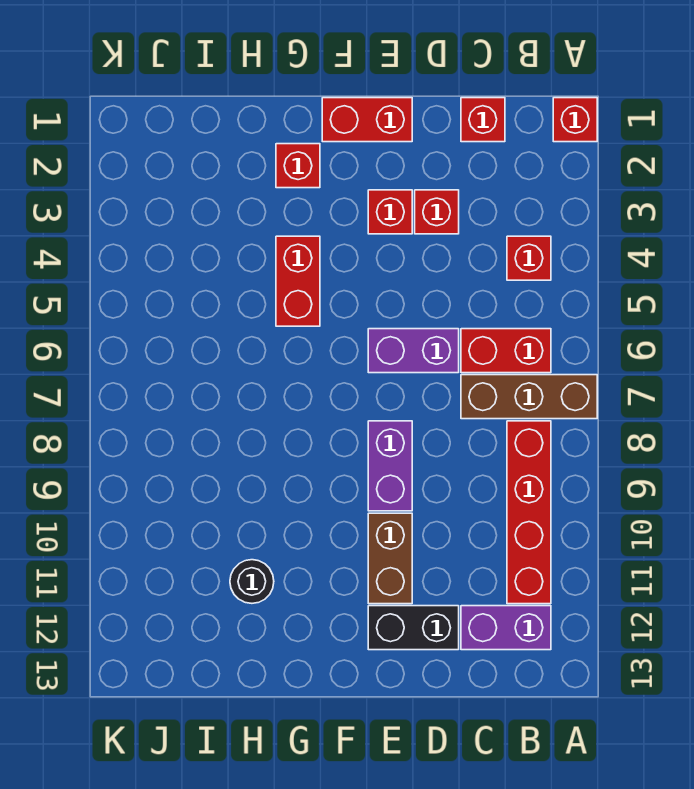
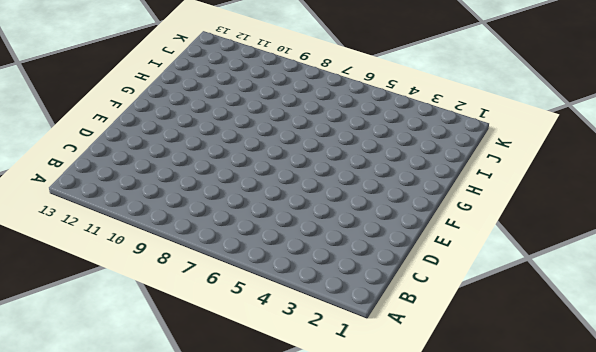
none -> red brick A1 level 1
none -> brown brick A7:C7 level 1
none -> red brick B4 level 1

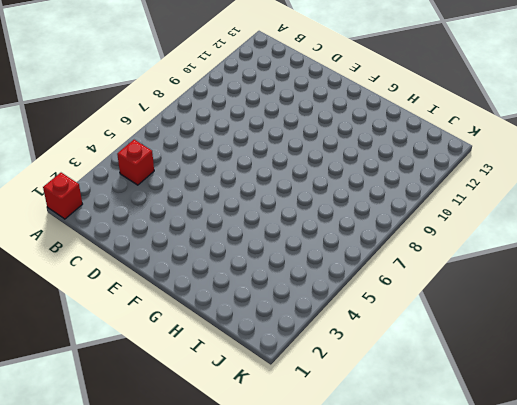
none -> brown brick A7:C7 level 1
none -> red brick B6:C6 level 1
none -> red brick B8:B11 level 1

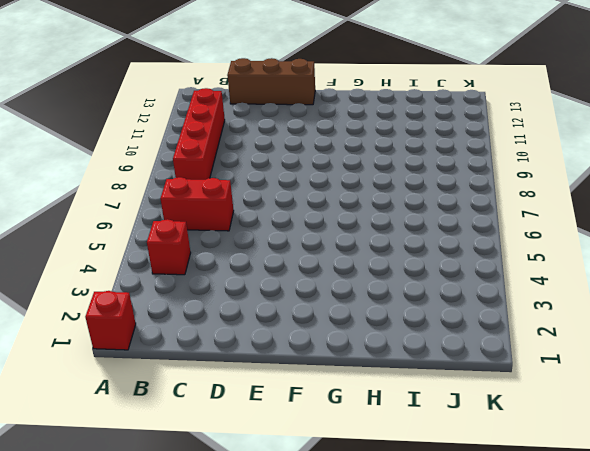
brown brick C13:E13 level 1 -> brown brick A7:C7 level 1
none -> purple brick B12:C12 level 1
none -> red brick C1 level 1
none -> red brick D3 level 1

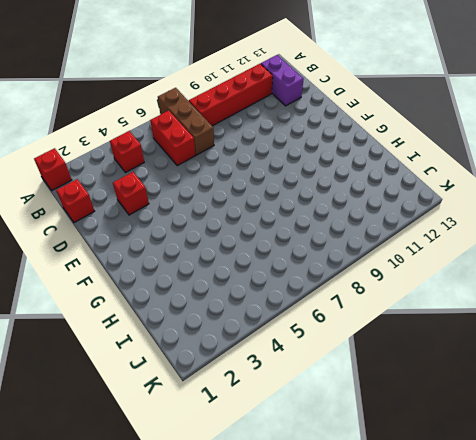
none -> purple brick D6:E6 level 1
none -> black brick D12:E12 level 1
none -> red brick E1:F1 level 1

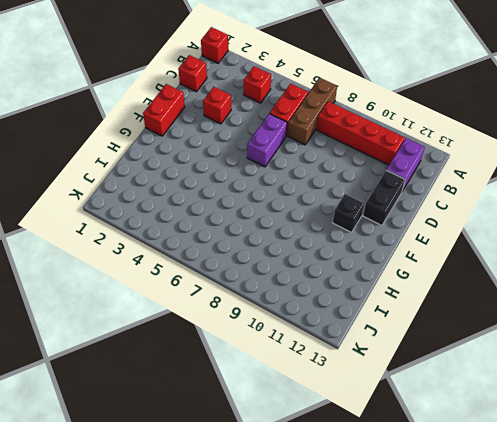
black brick F11 level 1 -> none
none -> red brick E3 level 1
none -> purple brick E8:E9 level 1
none -> brown brick E10:E11 level 1

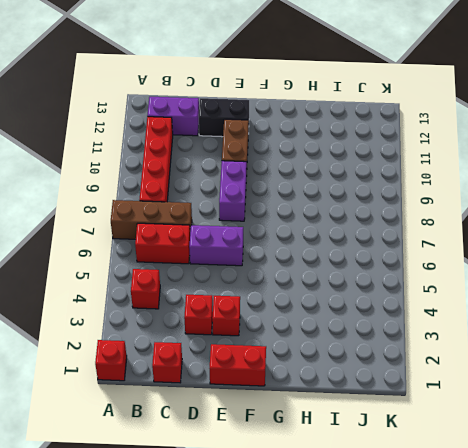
none -> red brick G2 level 1
none -> red brick G4:G5 level 1
none -> black round brick H11 level 1

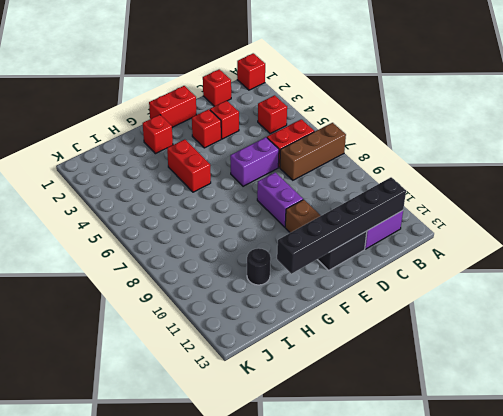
black brick B12:G12 level 2 -> none
none -> red brick B8:B11 level 1

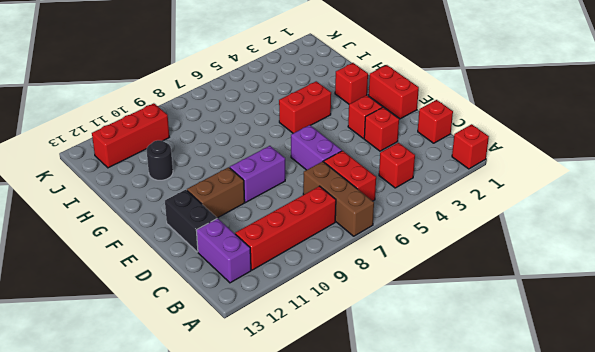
red brick J10:J12 level 1 -> none

